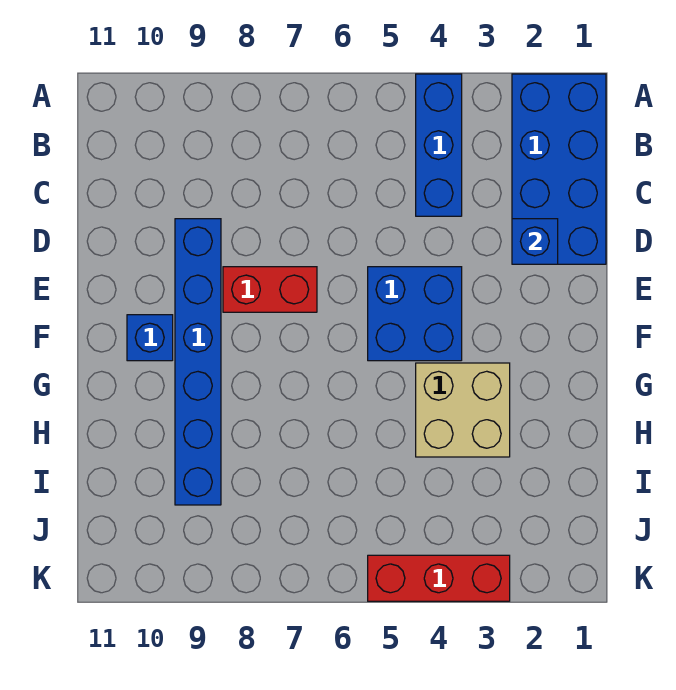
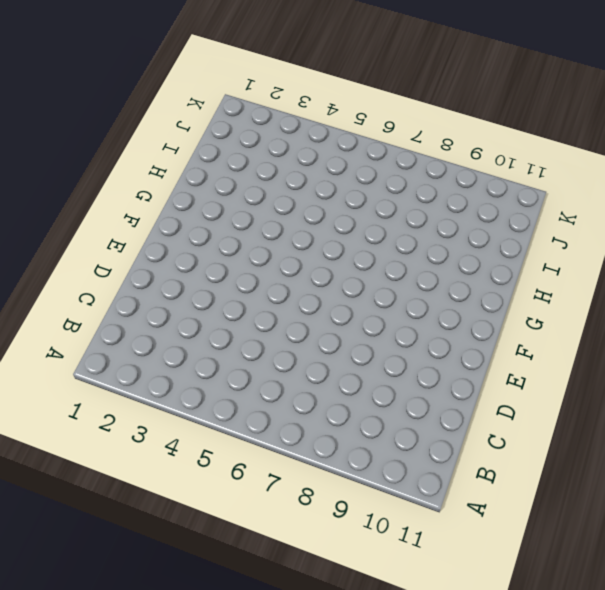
none -> blue brick A1:D2 level 1
none -> blue brick A4:C4 level 1

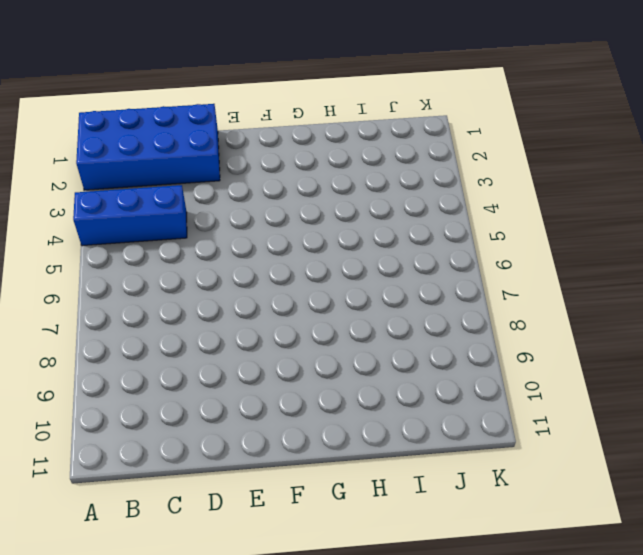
none -> blue brick D9:I9 level 1
none -> blue brick E4:F5 level 1

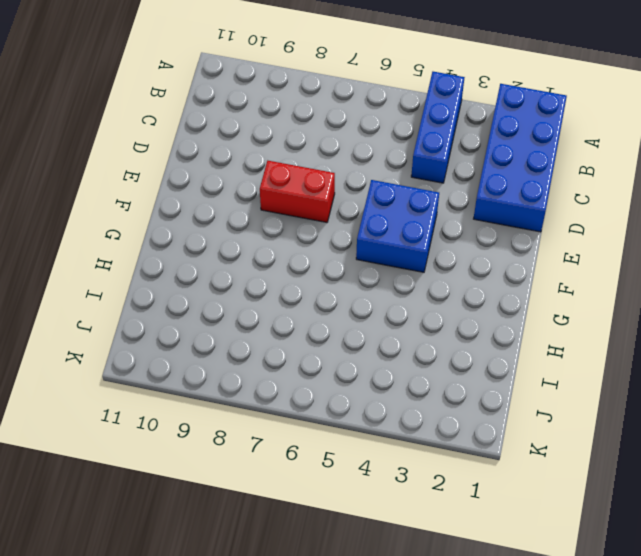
none -> blue brick D9:I9 level 1
none -> blue brick F10 level 1

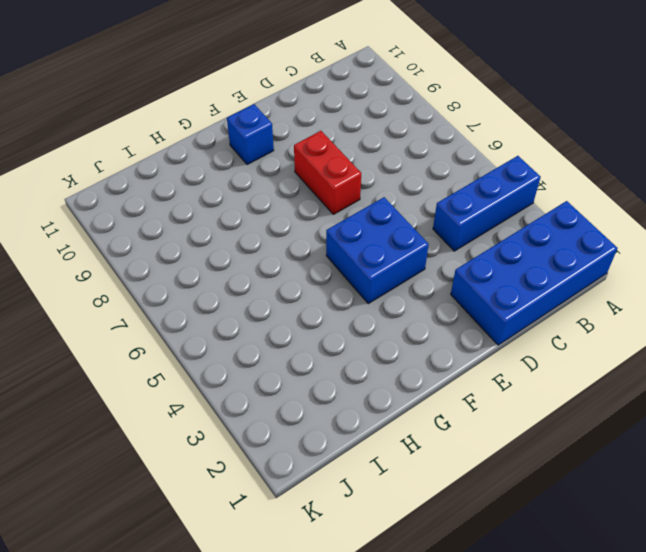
none -> blue brick D9:I9 level 1
none -> tan brick G3:H4 level 1

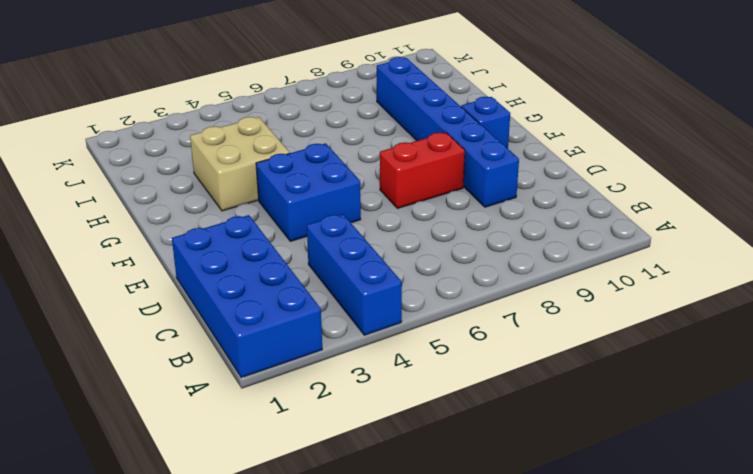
none -> red brick K3:K5 level 1
none -> blue brick D2 level 2

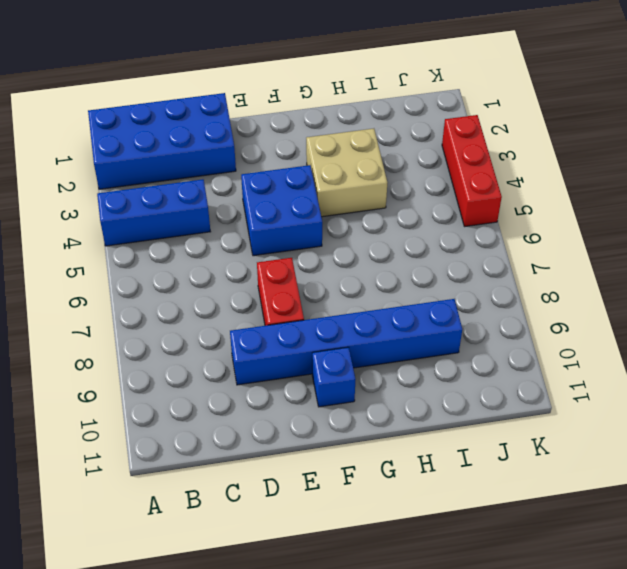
none -> blue brick D2 level 2

